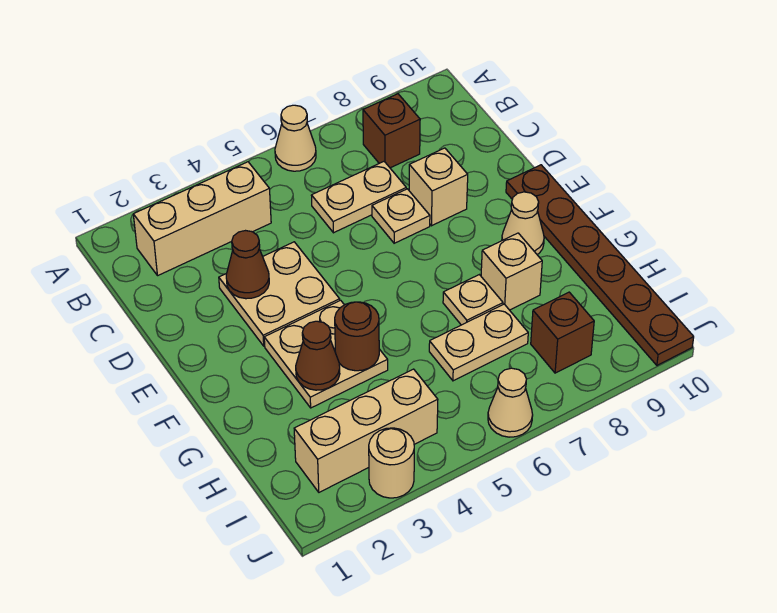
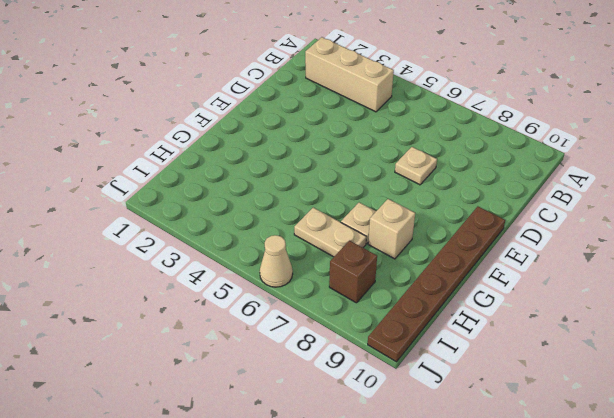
none -> tan cone A6 level 1
none -> brown brick B8 level 1
none -> tan plate C6:C7 level 1

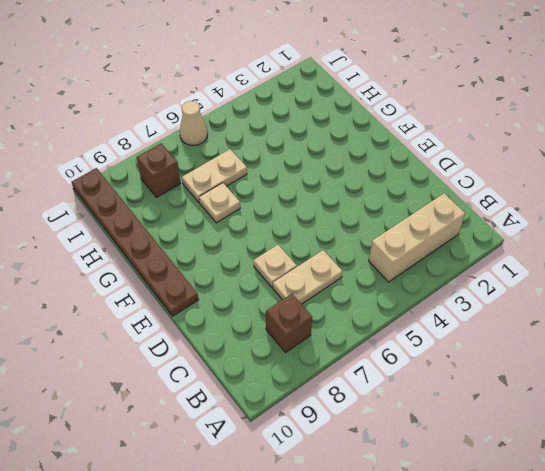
none -> tan cone A6 level 1
none -> tan plate D3:E4 level 1
none -> tan brick D8 level 1

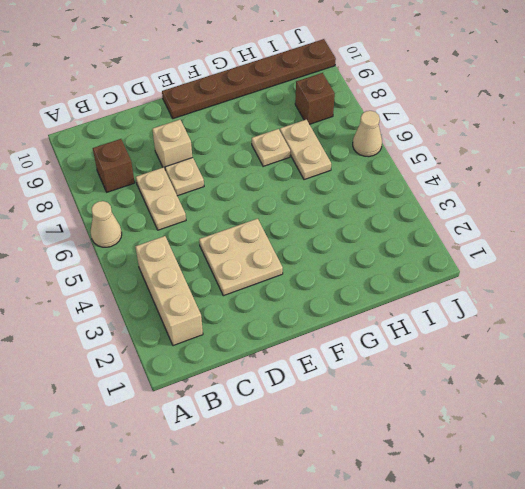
none -> tan plate F3:G4 level 1
none -> tan cone F9 level 1
none -> tan brick G8 level 1

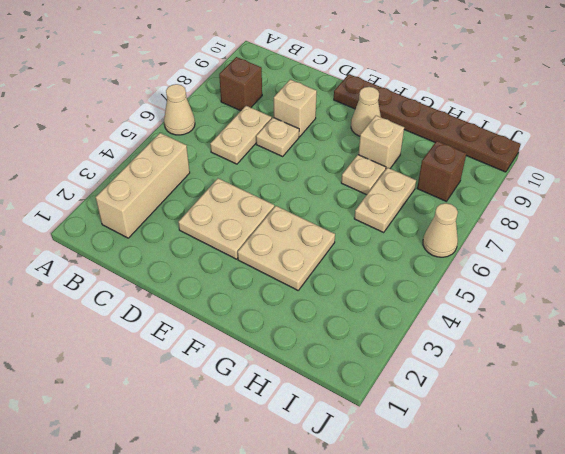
none -> tan brick I2:I4 level 1
none -> tan round brick J3 level 1
none -> brown cone D3 level 2

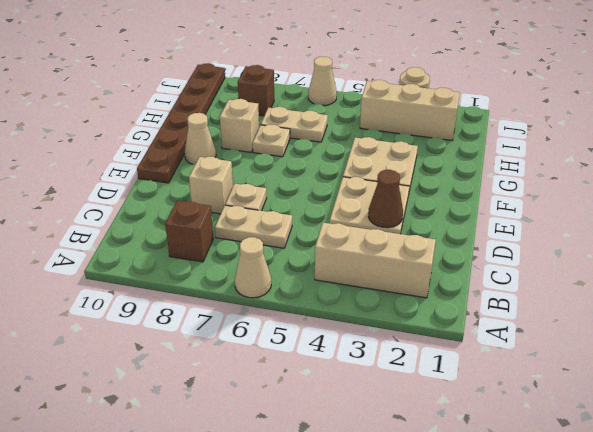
none -> brown cone G3 level 2
none -> brown round brick G4 level 2

